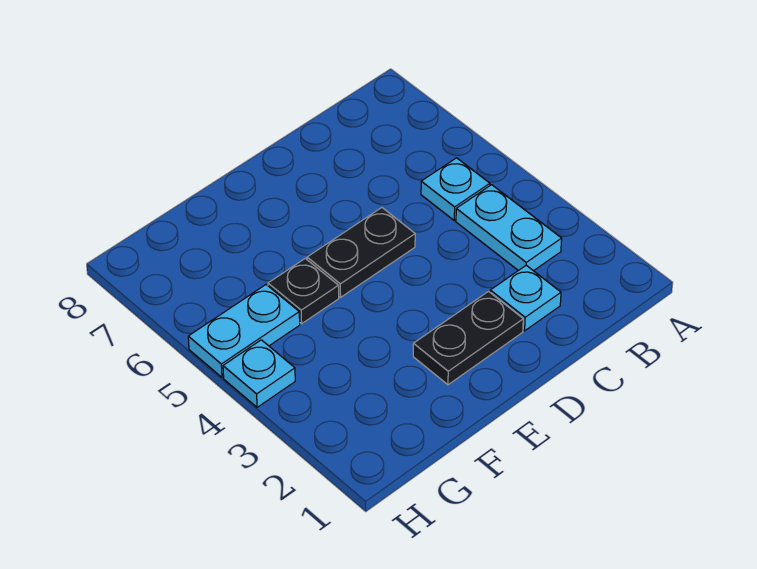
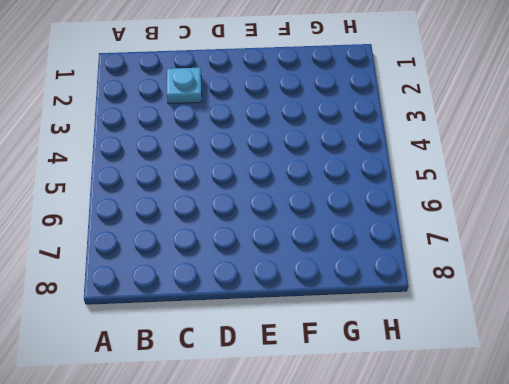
none -> cyan plate B3:B4 level 1
none -> cyan plate B5 level 1

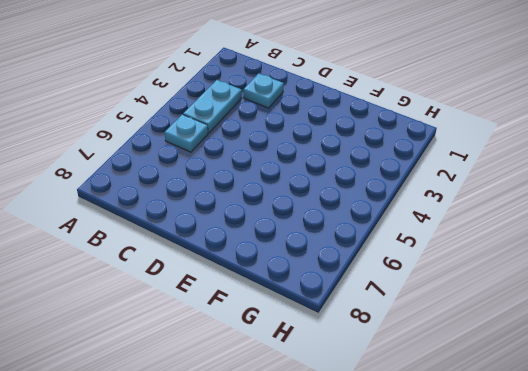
none -> black plate D2:E2 level 1
none -> black plate D5:E5 level 1

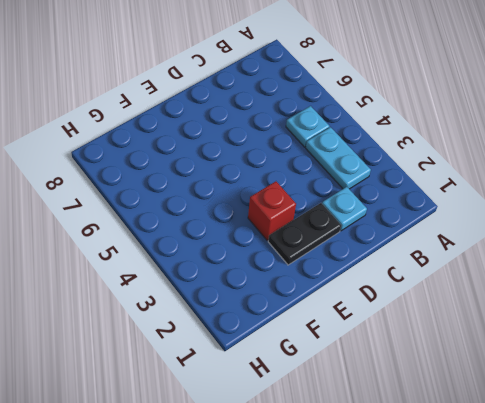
red brick E3 level 1 -> none
none -> black plate D5:E5 level 1
none -> black plate F5 level 1

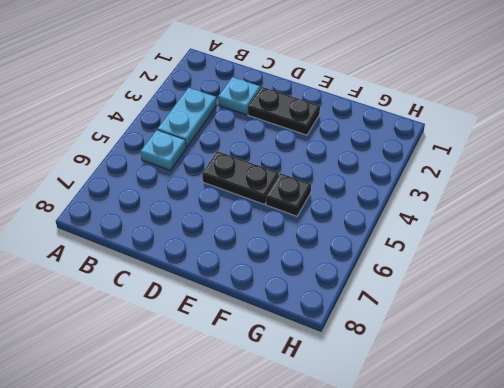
none -> cyan plate G5:H5 level 1
none -> cyan plate H4 level 1

